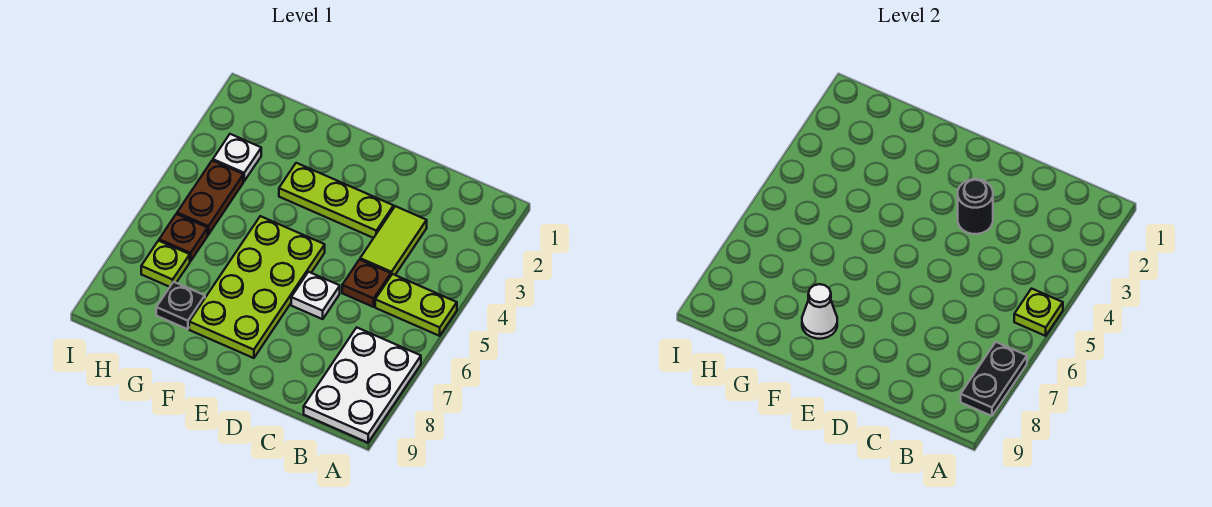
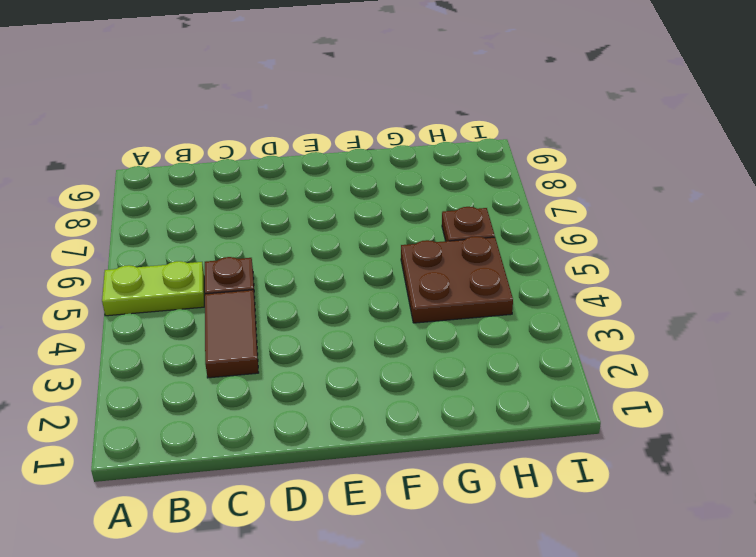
brown tile C3:C4 level 1 -> lime tile C3:C4 level 1
brown plate G4:H5 level 1 -> brown plate H4:H5 level 1
none -> white plate A7:B9 level 1
none -> lime plate D3:F3 level 1
none -> white plate D6 level 1

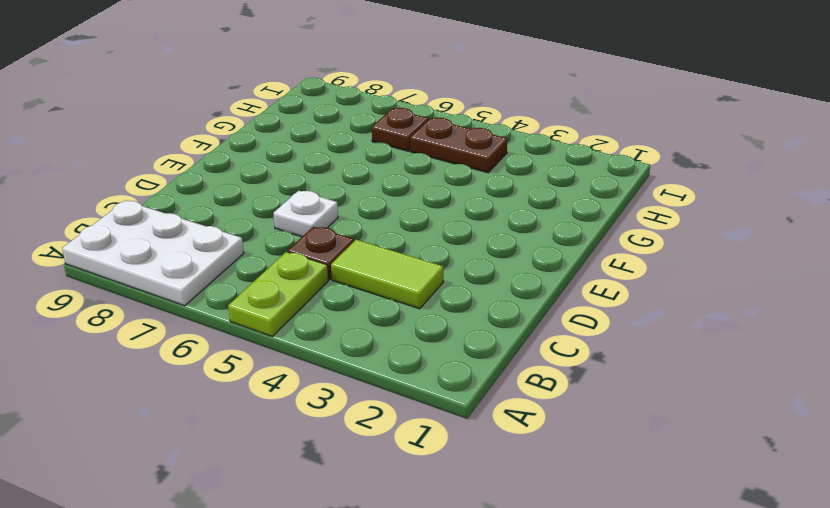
none -> lime plate D3:F3 level 1
none -> lime plate E5:F8 level 1
none -> black plate G8 level 1

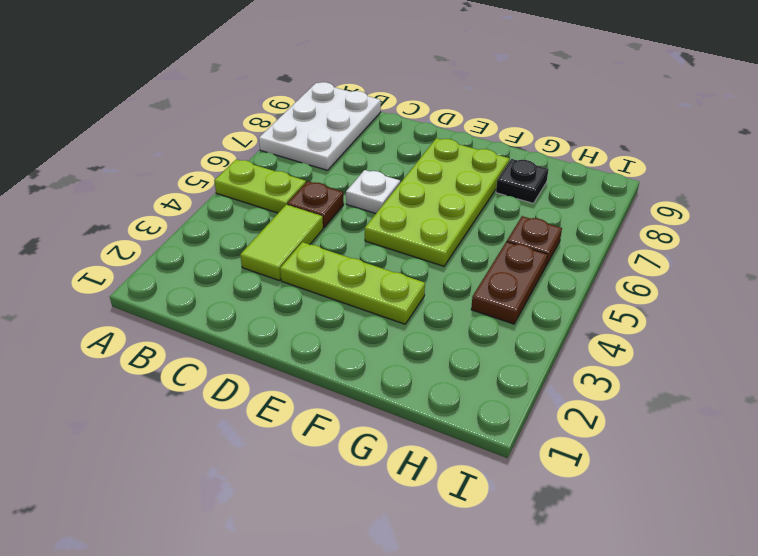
none -> white plate H3 level 1
none -> lime plate H7 level 1
none -> lime plate A5 level 2

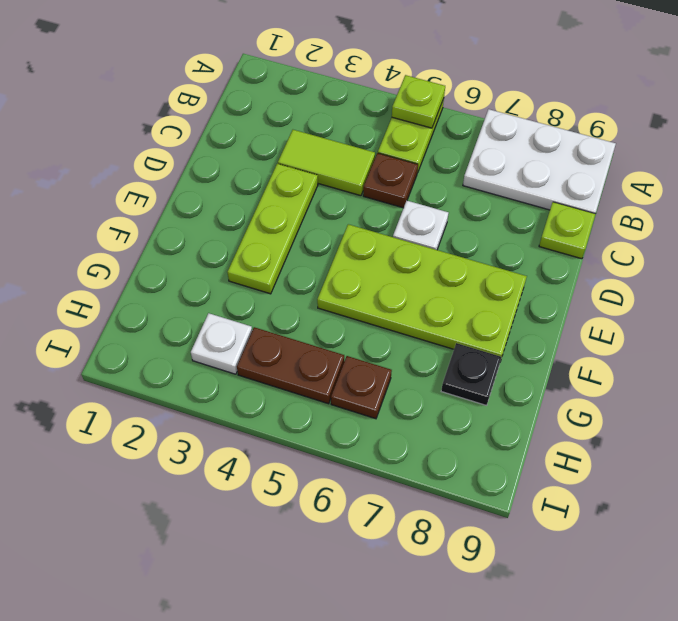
lime plate C9 level 1 -> lime plate H7 level 1
none -> black plate A7:A8 level 2
none -> black round brick D3 level 2
none -> white cone F8 level 2

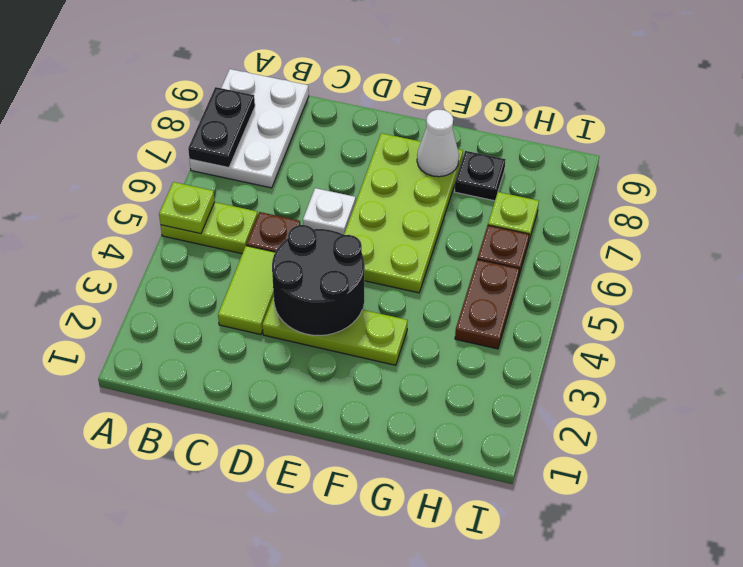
black round brick D3:E4 level 2 -> black round brick D3 level 2
none -> white plate H3 level 1

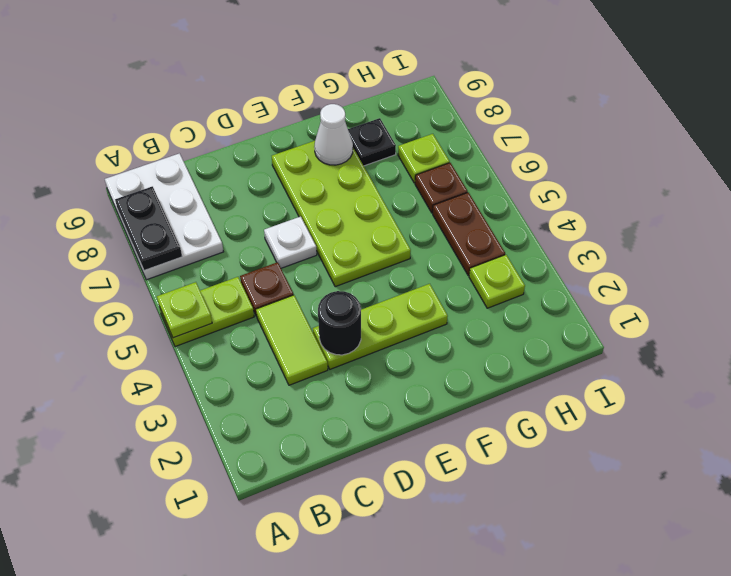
lime plate H3 level 1 -> white plate H3 level 1

